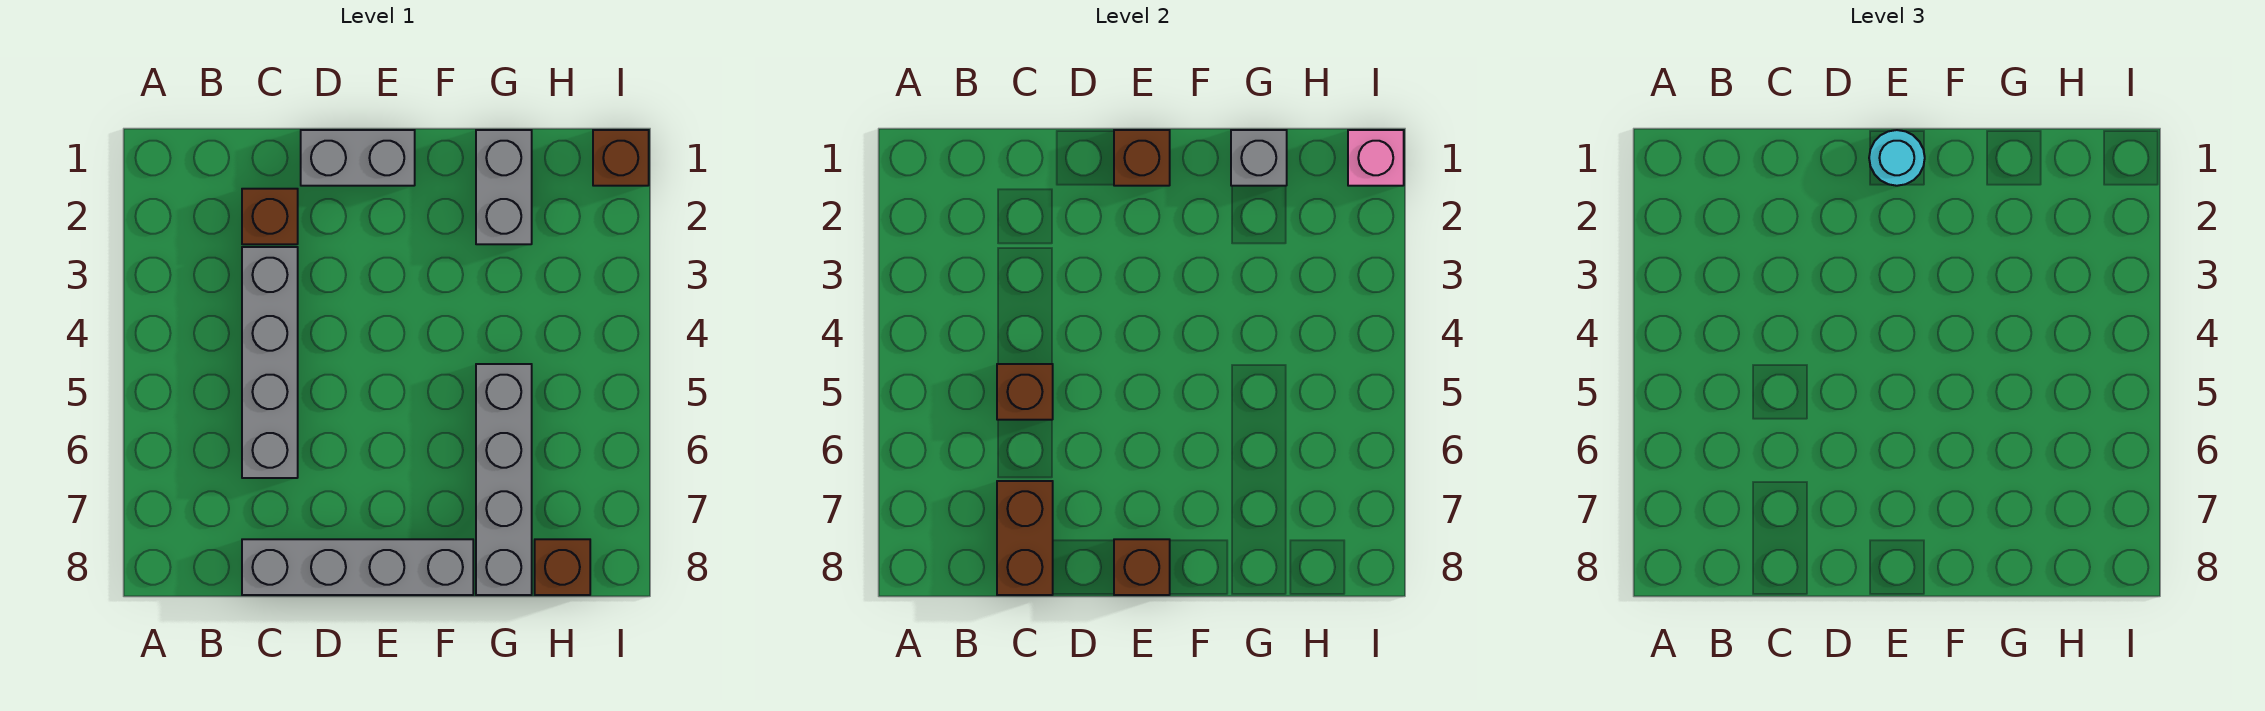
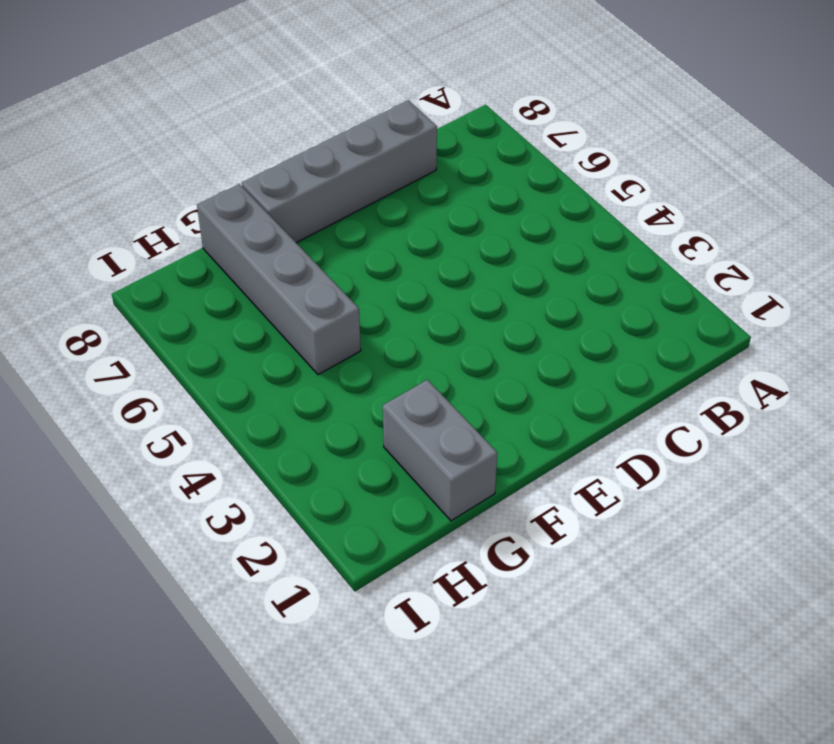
none -> brown brick C2 level 1
none -> grey brick C3:C6 level 1
none -> grey brick D1:E1 level 1

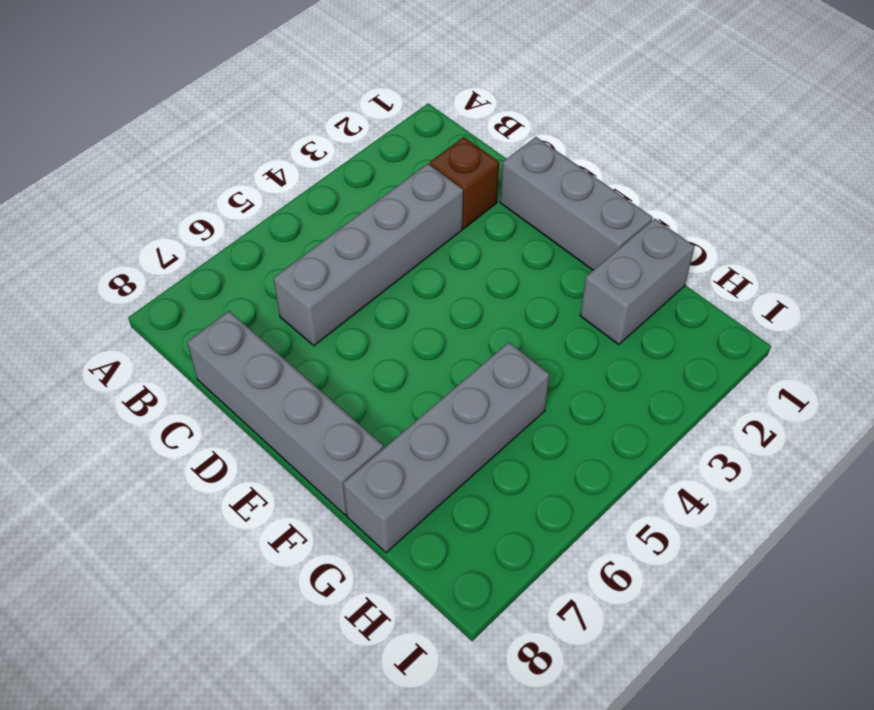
grey brick D1:F1 level 1 -> grey brick D1:E1 level 1
none -> brown brick H8 level 1
none -> brown brick I1 level 1
none -> brown brick C5 level 2

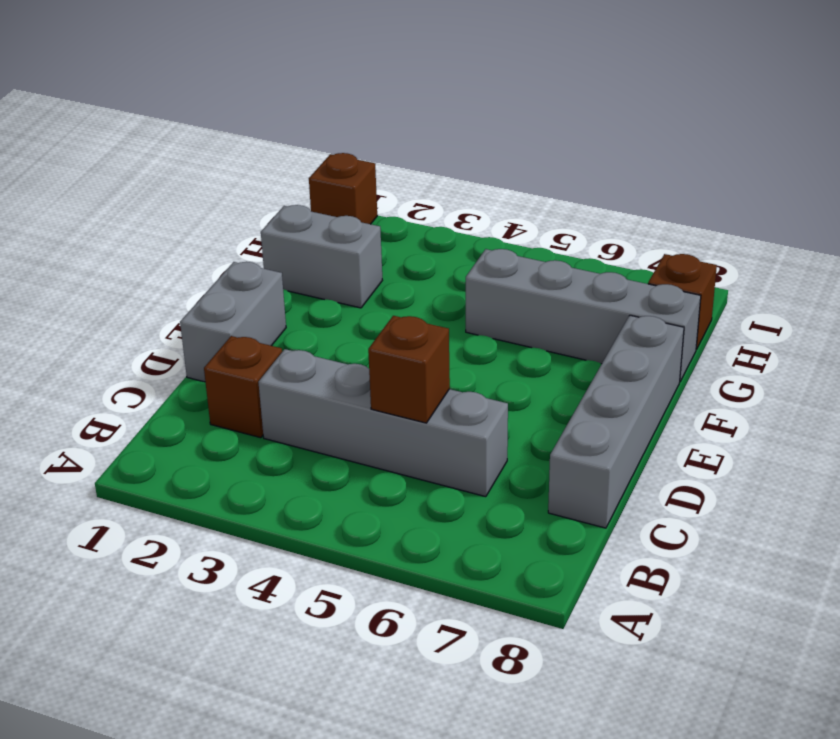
none -> brown brick C7:C8 level 2
none -> brown brick E1 level 2
none -> brown brick E8 level 2

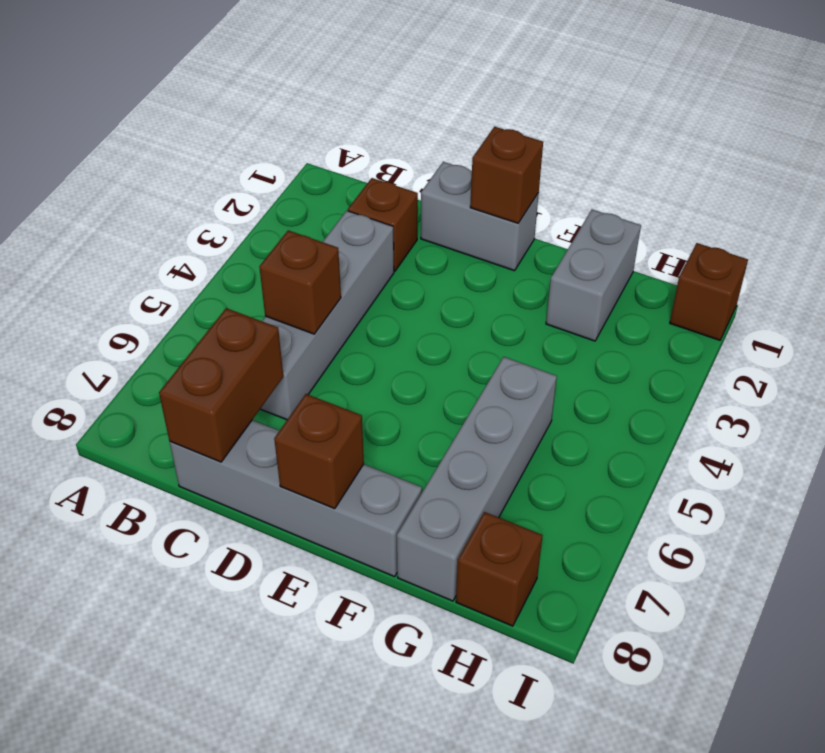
none -> grey brick G1 level 2
none -> pink brick I1 level 2
none -> cyan round brick E1 level 3

